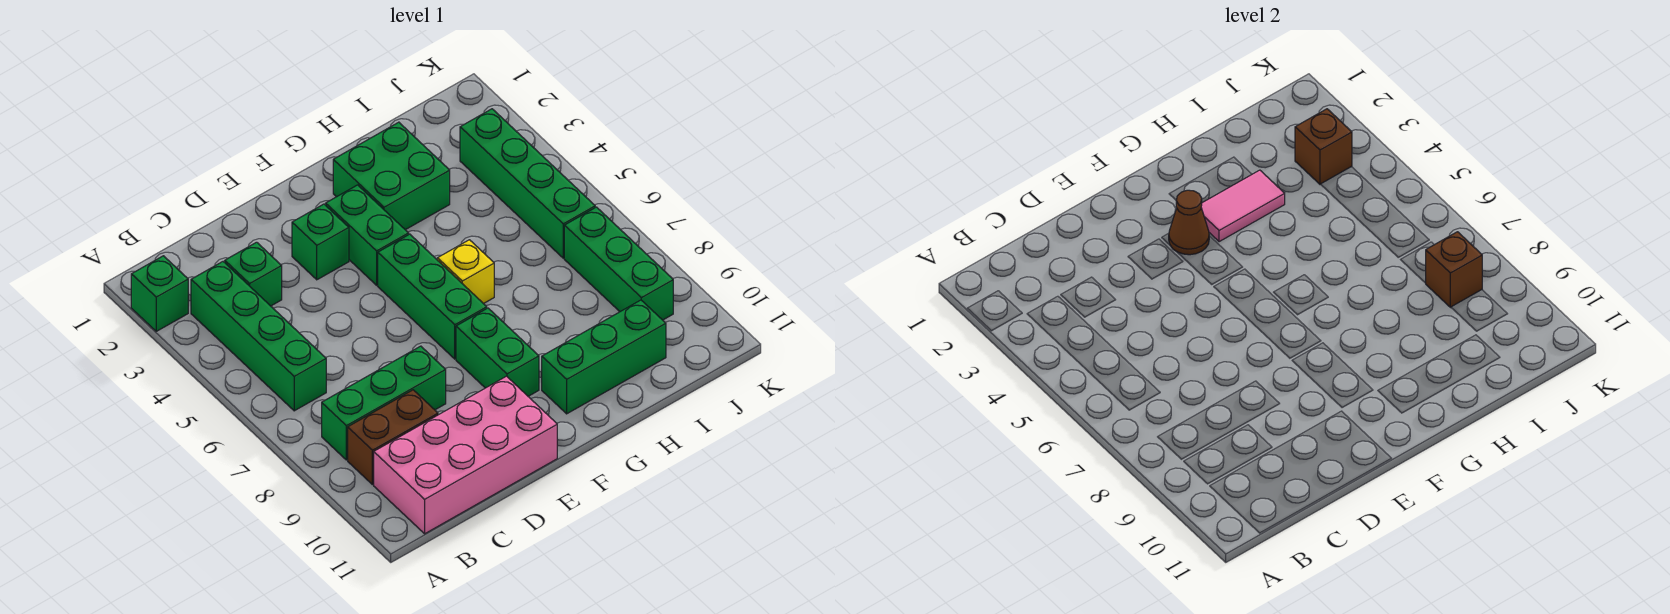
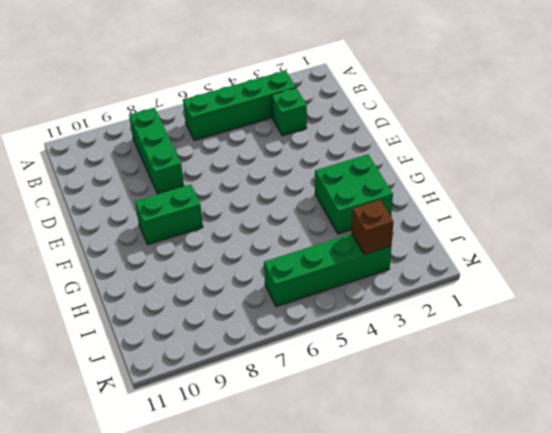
none -> green brick A2 level 1
none -> brown brick B9:C9 level 1
none -> pink brick B10:E11 level 1

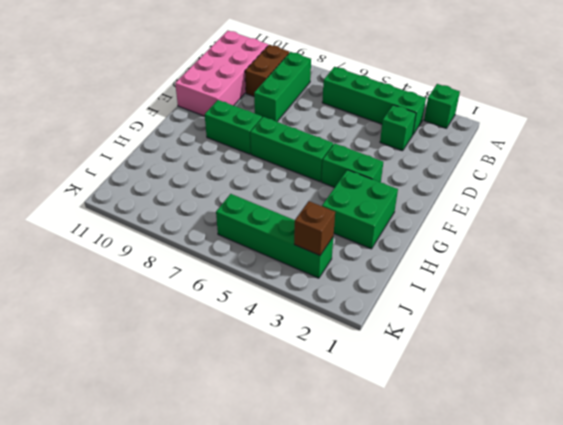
none -> green brick E3 level 1
none -> yellow brick G6 level 1
none -> green brick G10:I10 level 1

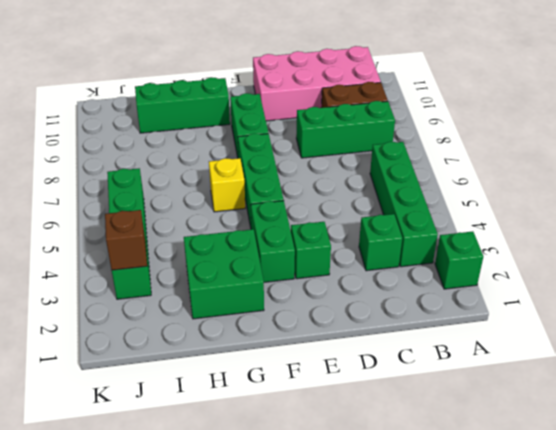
none -> green brick J7:J9 level 1
none -> brown cone F3 level 2
none -> pink tile G3:H3 level 2

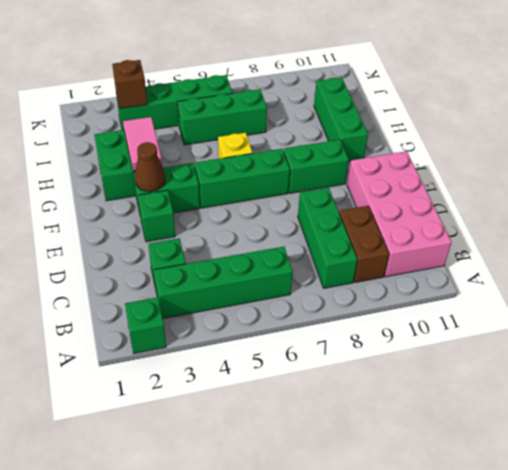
green brick I5:I7 level 1 -> green brick J7:J9 level 1
none -> brown brick J8 level 2

